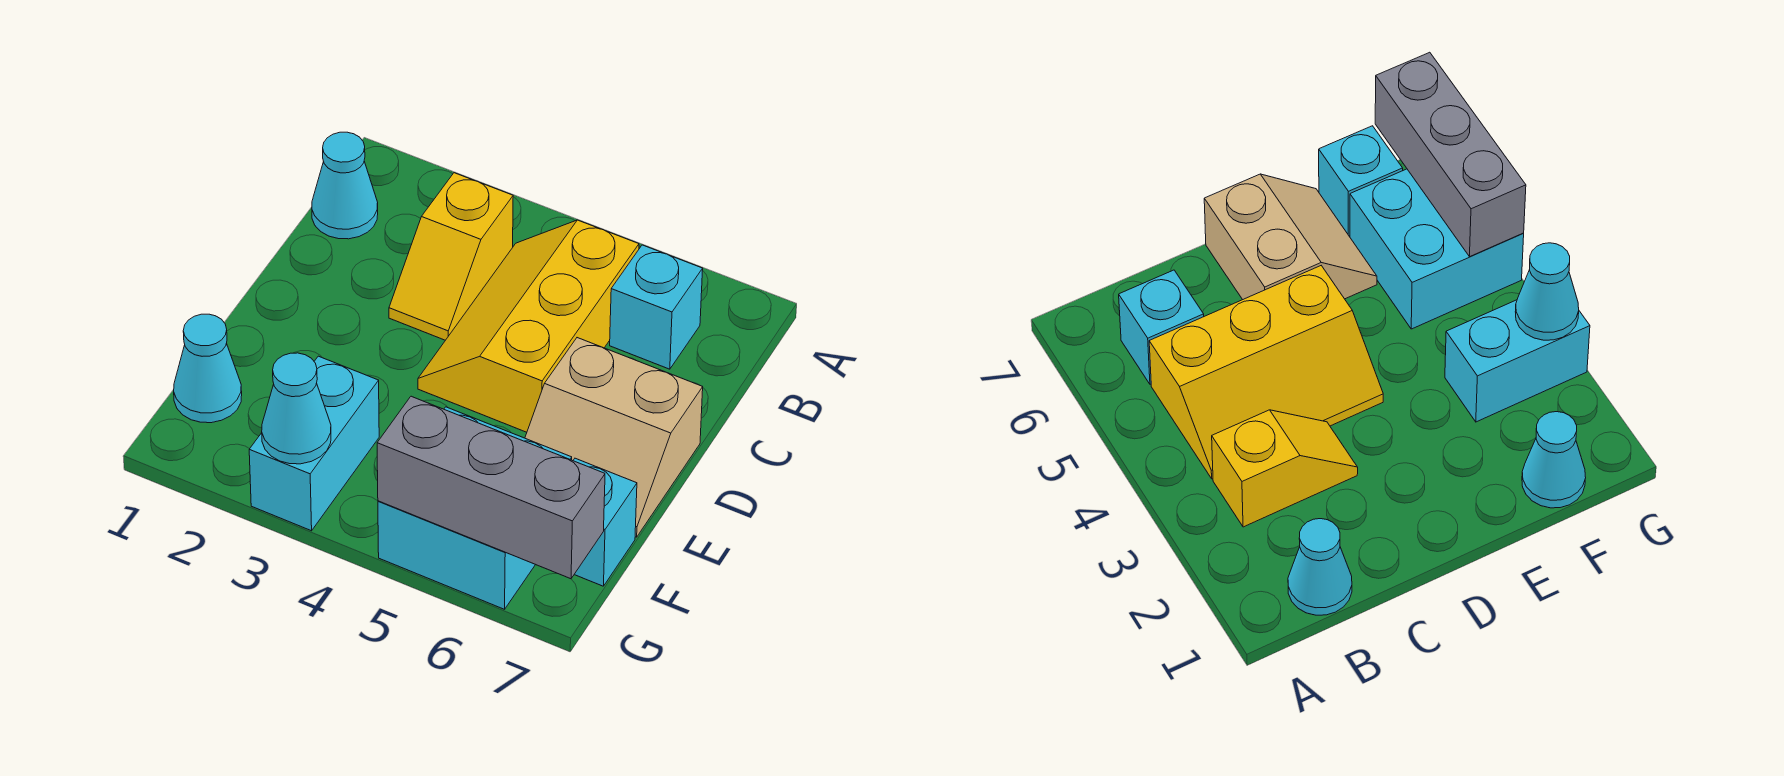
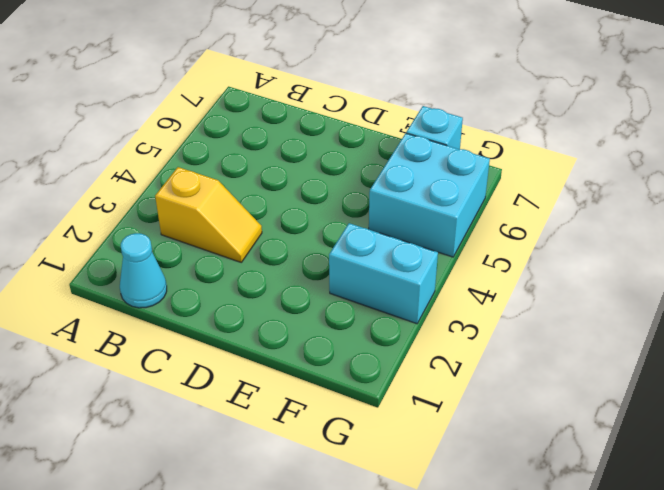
none -> yellow slope B4:D5 level 1 top 5
none -> cyan brick B6 level 1

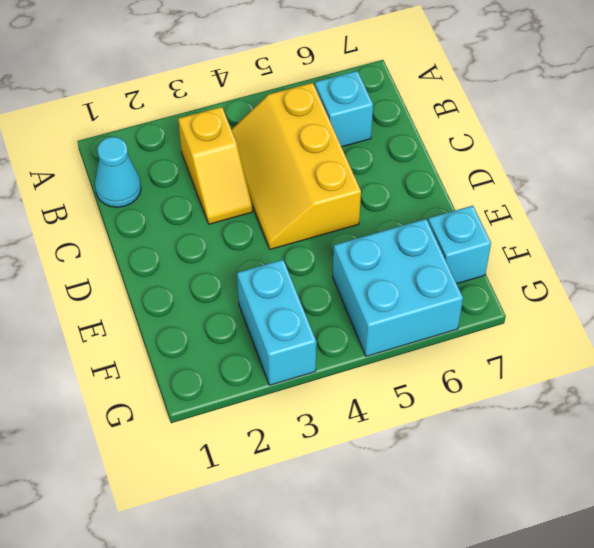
none -> tan slope D6:E7 level 1 top D
none -> cyan cone F1 level 1

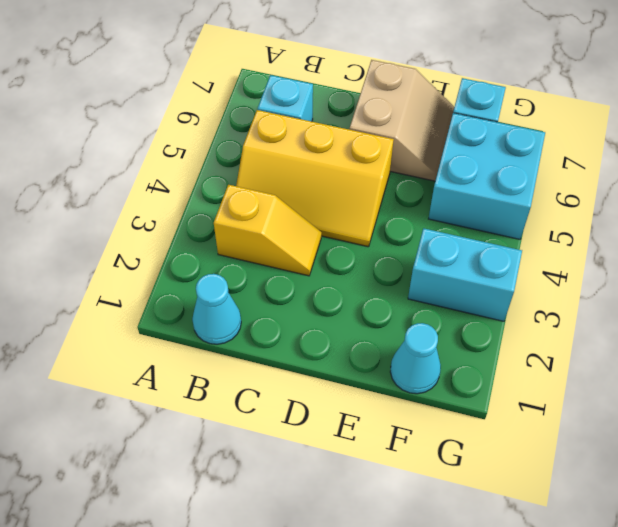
none -> cyan cone G3 level 2
none -> grey brick G5:G7 level 2

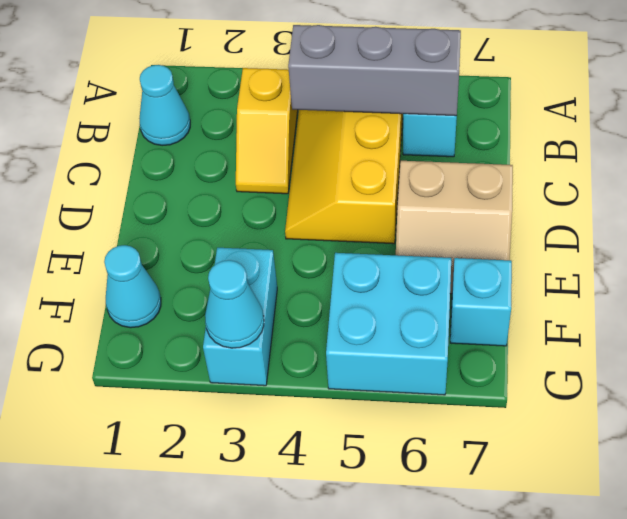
grey brick B4:B6 level 2 -> grey brick G5:G7 level 2

